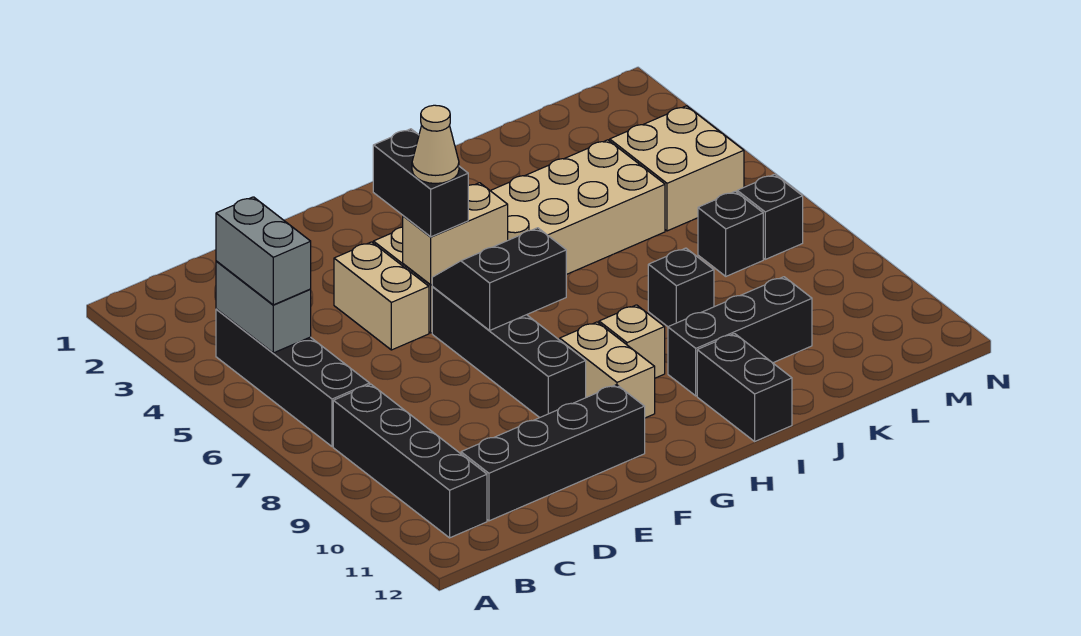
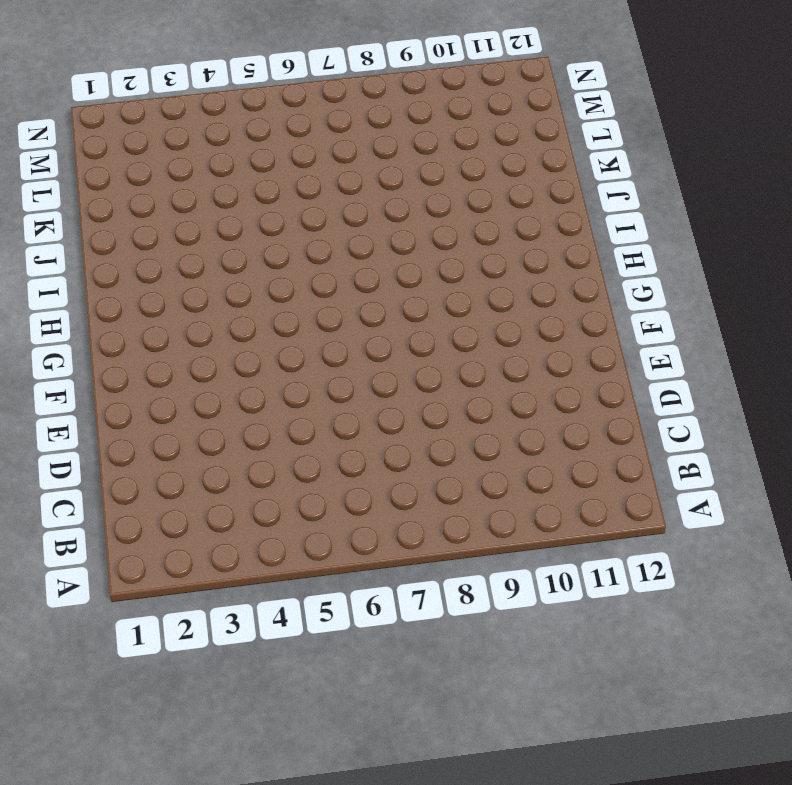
none -> black brick B4:B7 level 1
none -> black brick B8:B11 level 1
none -> black brick C11:F11 level 1

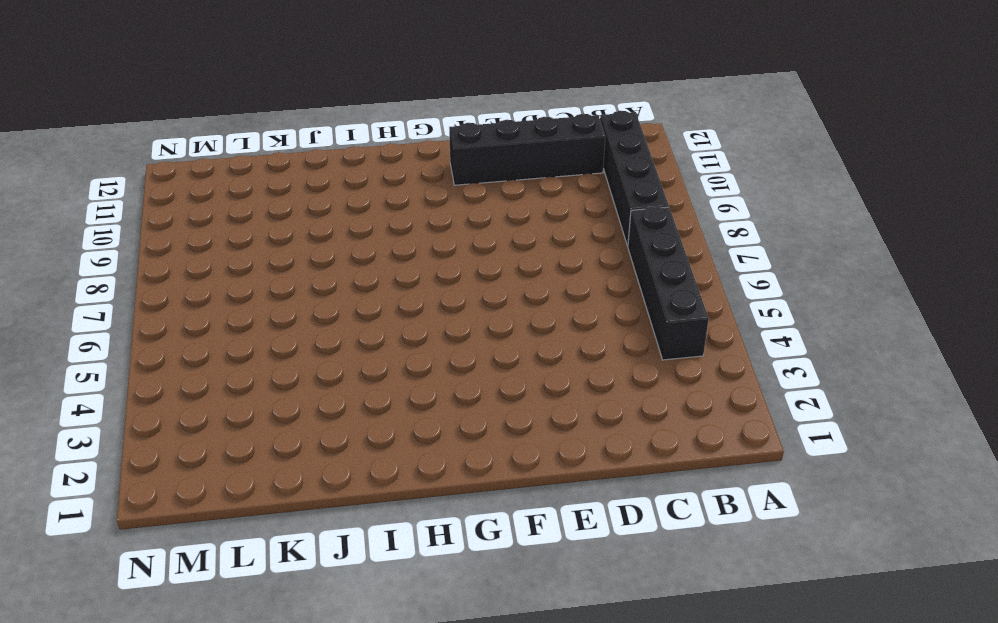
none -> tan brick E4:E5 level 1
none -> tan brick F4:K5 level 1
none -> black brick F6:F9 level 1

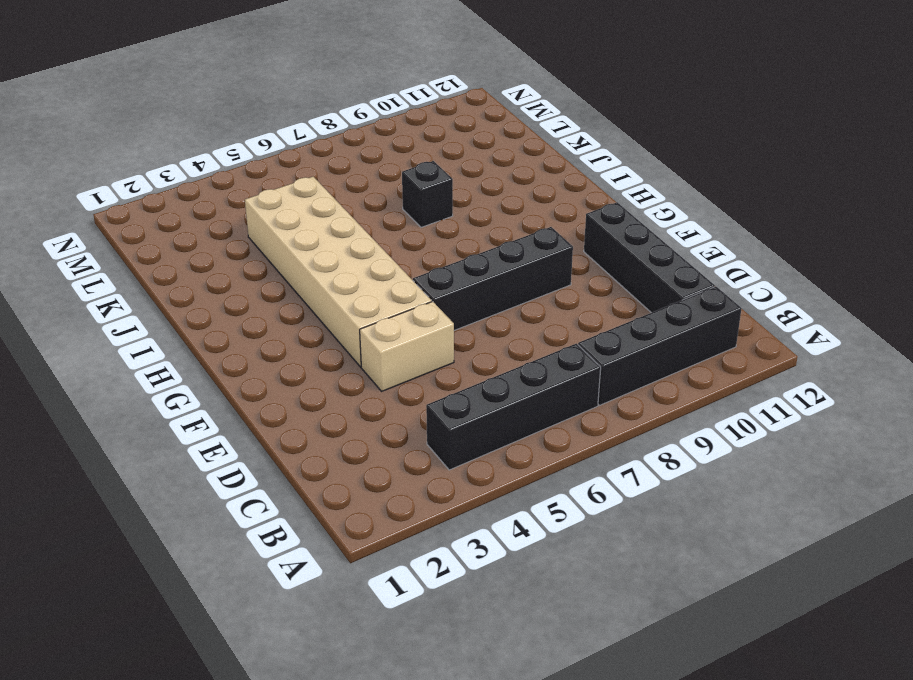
none -> tan brick G9:G10 level 1
none -> tan brick H9 level 1
none -> black brick I10:K10 level 1

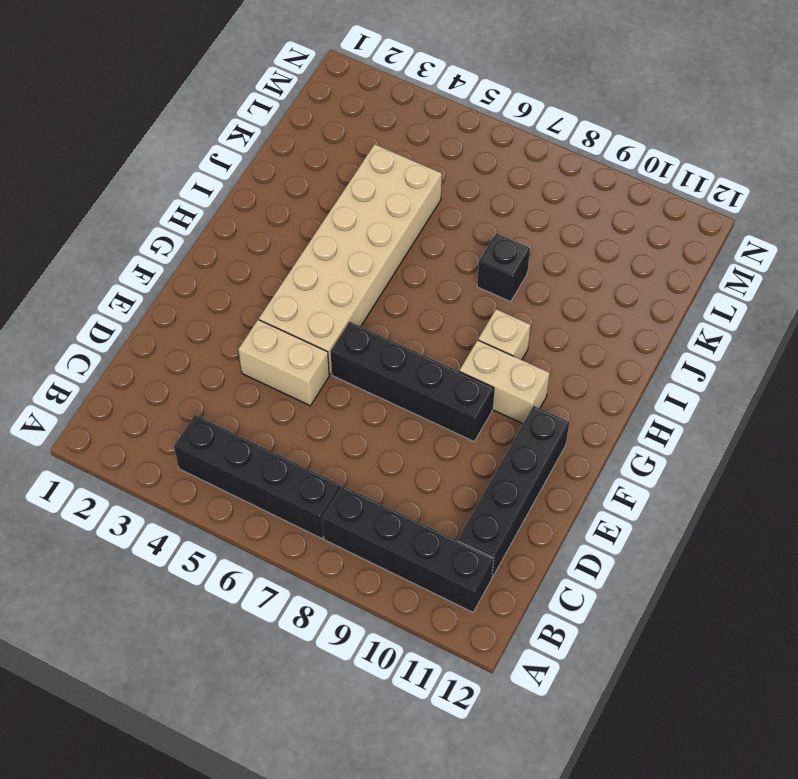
none -> black brick I10:K10 level 1
none -> black brick I11:I12 level 1
none -> tan brick L4:M5 level 1

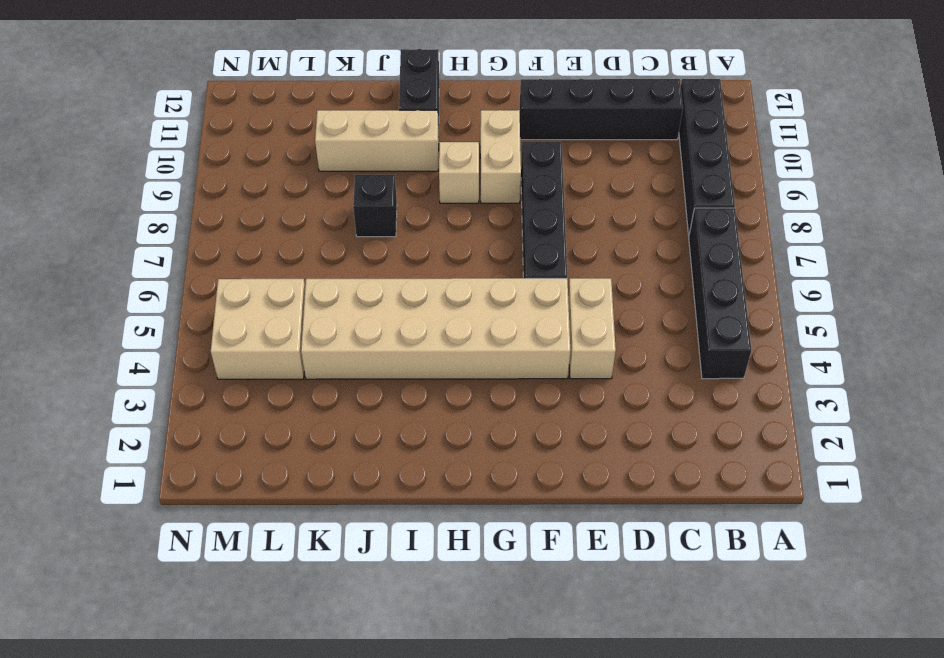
tan brick I10:K10 level 1 -> black brick I10:K10 level 1
none -> black brick L7 level 1
none -> black brick M7 level 1
none -> grey brick B4:B5 level 2

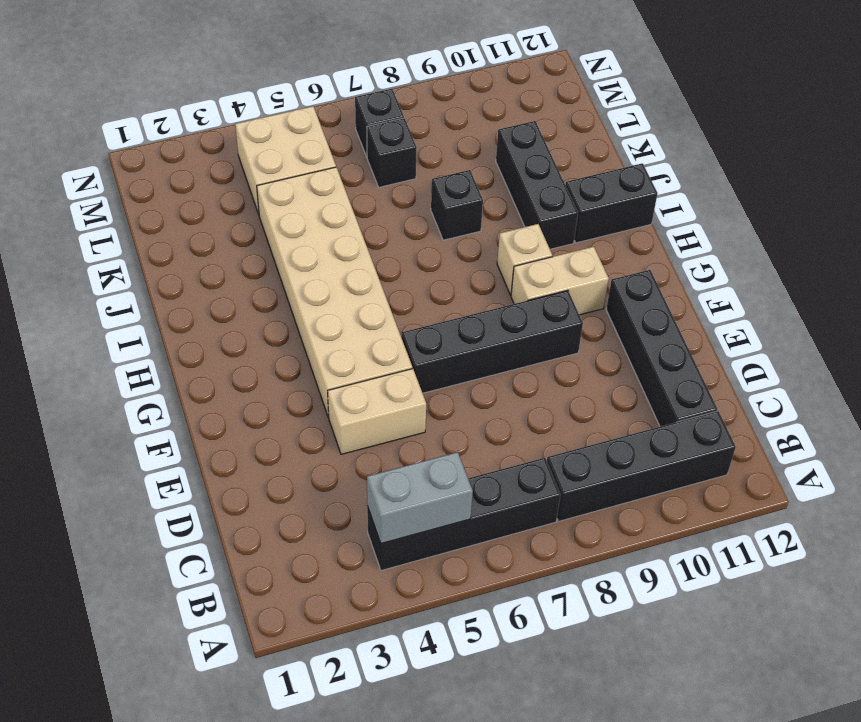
none -> tan brick F5:G5 level 2
none -> black slope F6:G7 level 2 top 7
none -> grey brick B4:B5 level 3

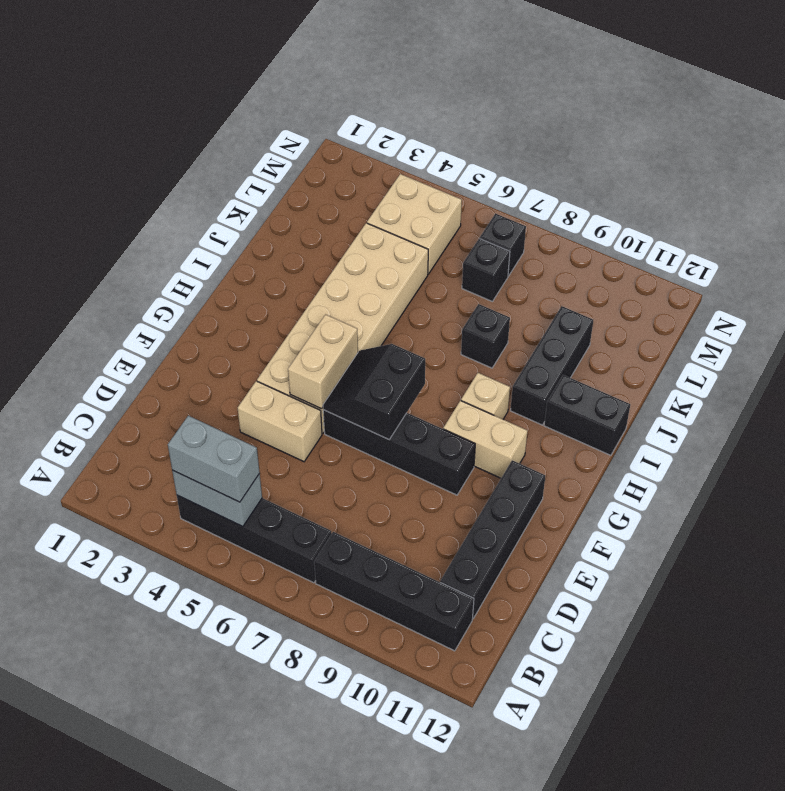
none -> black brick F4:F5 level 3
none -> tan cone F5 level 4

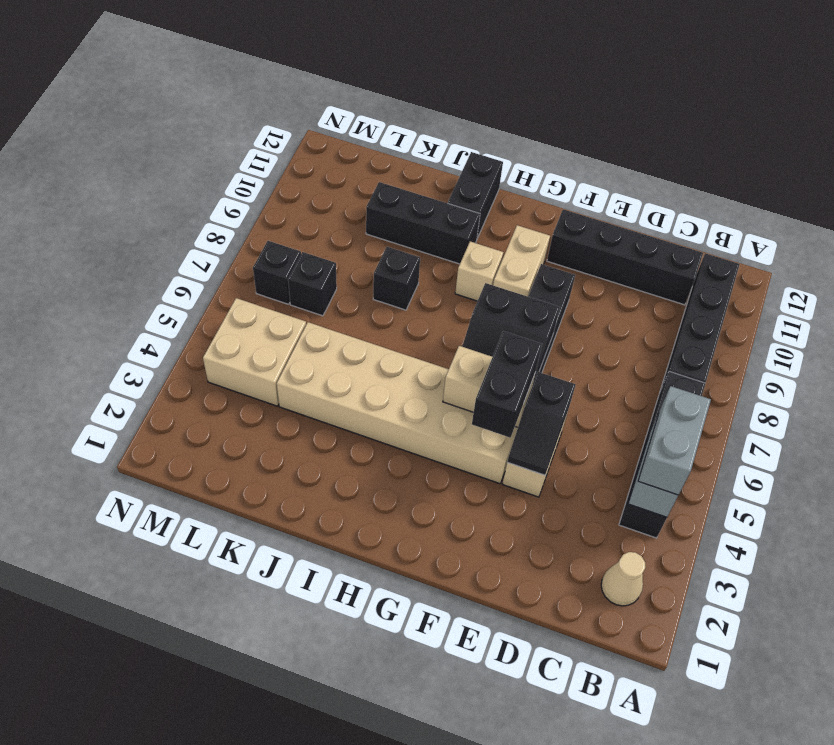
tan cone B2 level 1 -> tan cone F5 level 4
black slope E4:E5 level 2 top 5 -> none

